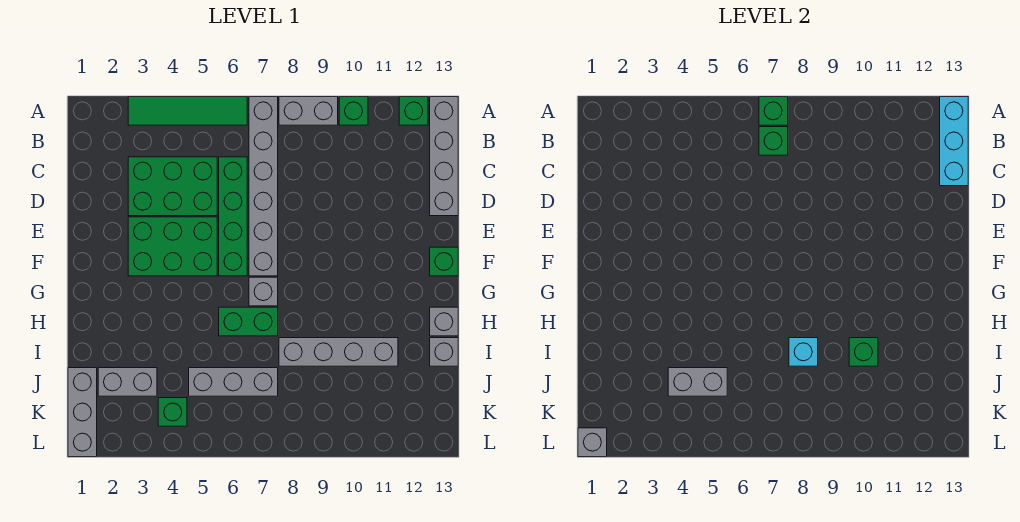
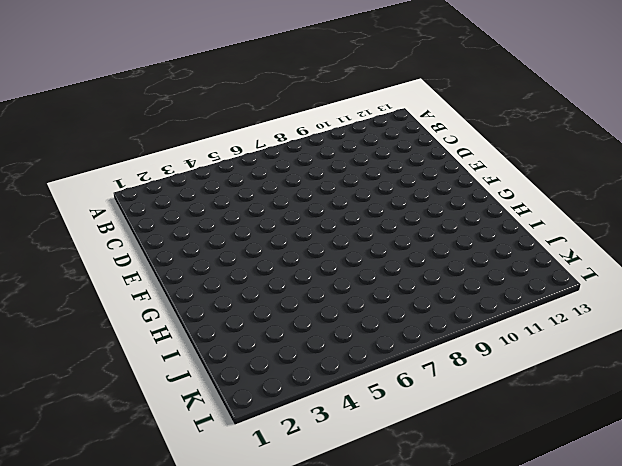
none -> green tile A3:A6 level 1
none -> grey brick A7:F7 level 1
none -> grey brick A8:A9 level 1

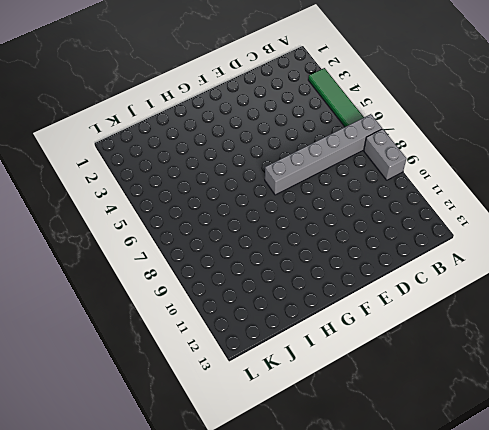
none -> green brick A10 level 1
none -> green brick A12 level 1
none -> grey brick A13:D13 level 1

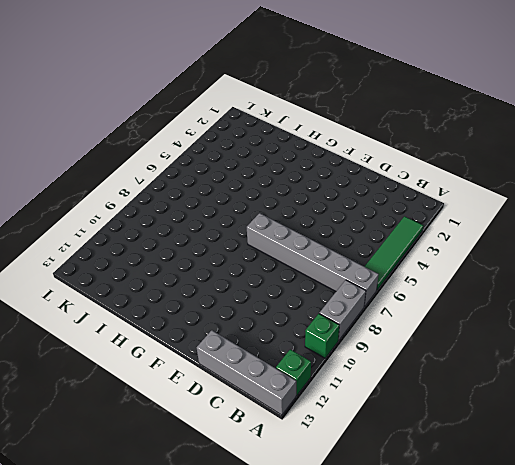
none -> green brick C3:D5 level 1
none -> green brick C6:F6 level 1
none -> green brick E3:F5 level 1

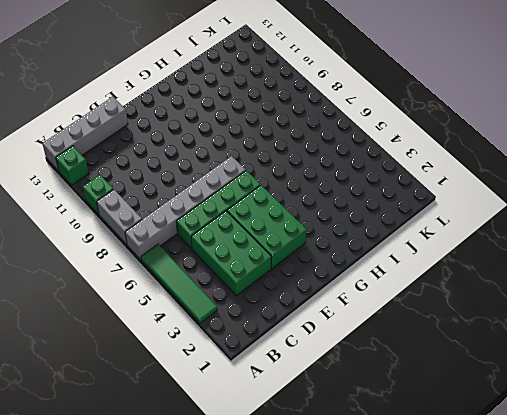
none -> green brick F13 level 1
none -> grey brick G7 level 1
none -> green brick H6:H7 level 1

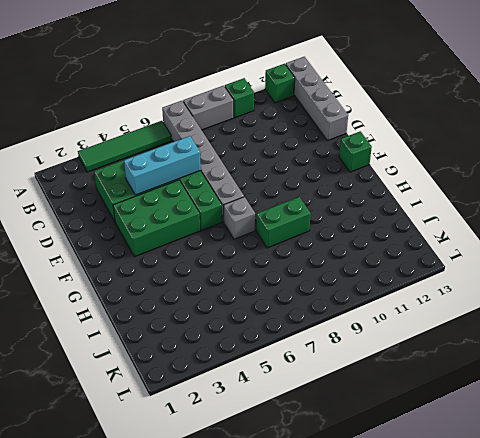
cyan brick D4:D6 level 2 -> cyan brick A13:C13 level 2
green brick H8:H9 level 1 -> green brick H6:H7 level 1
none -> grey brick H13 level 1
none -> grey brick I8:I11 level 1
none -> grey brick I13 level 1

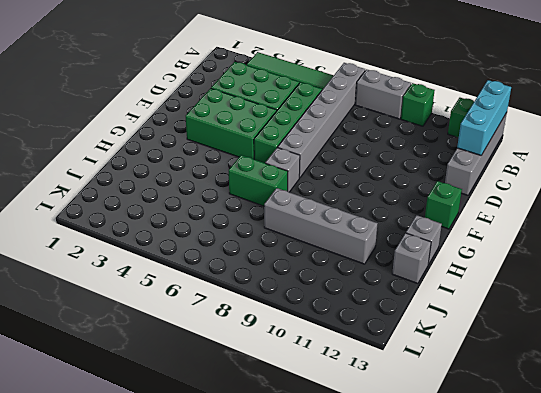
none -> grey brick J1:L1 level 1
none -> grey brick J2:J3 level 1
none -> grey brick J5:J7 level 1

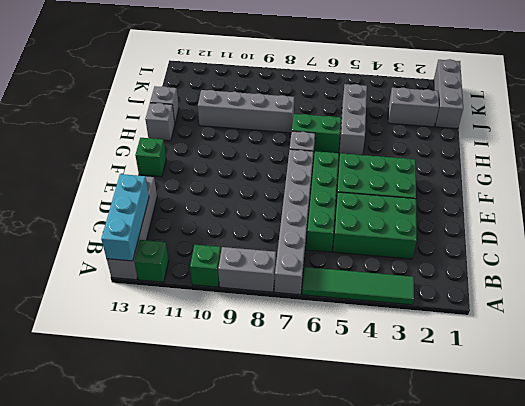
grey brick H5:J5 level 1 -> grey brick J5:J7 level 1
none -> green brick K4 level 1
none -> green brick A7 level 2
none -> green brick B7 level 2

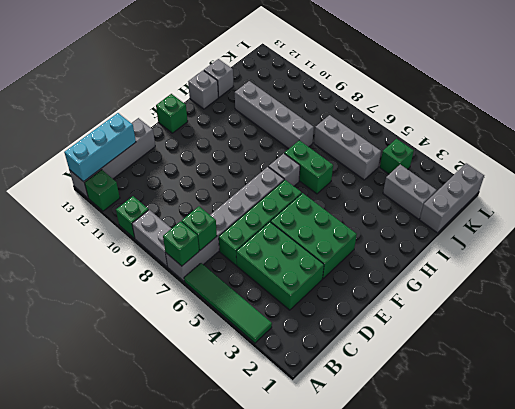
none -> cyan brick I8 level 2
none -> green brick I10 level 2
none -> grey brick J4:J5 level 2

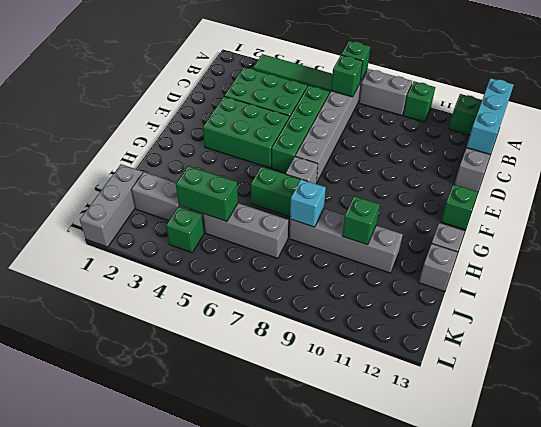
green brick J4:J5 level 2 -> grey brick J4:J5 level 2
none -> grey brick L1 level 2

